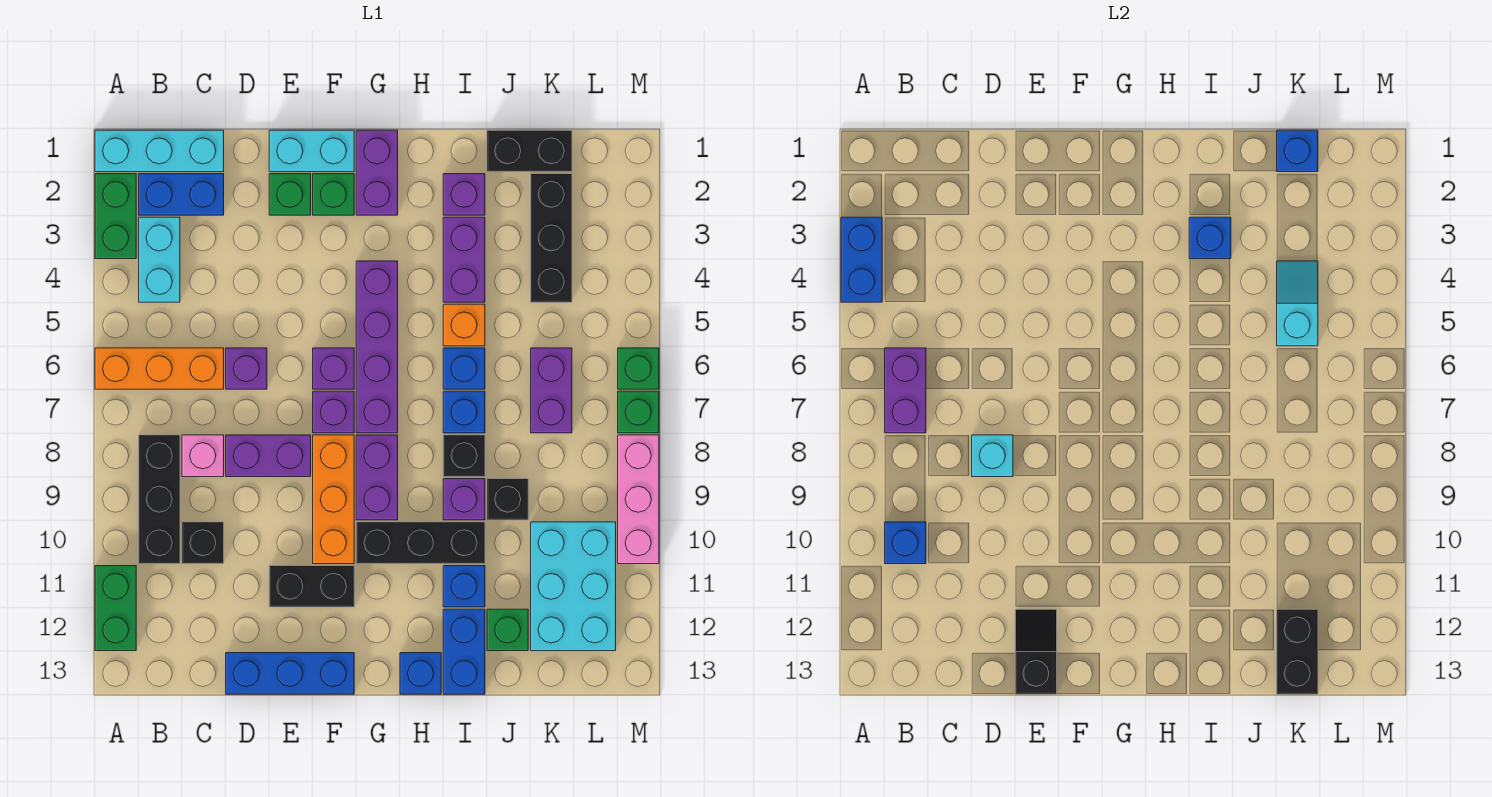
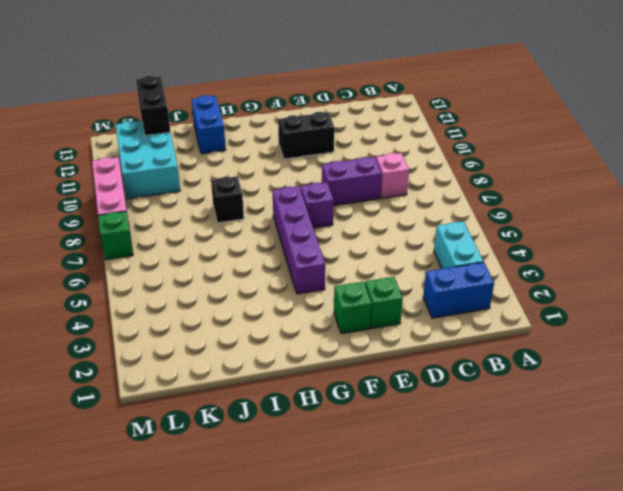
none -> cyan brick A1:C1 level 1
none -> green brick A2:A3 level 1
none -> orange brick A6:C6 level 1
none -> green brick A11:A12 level 1

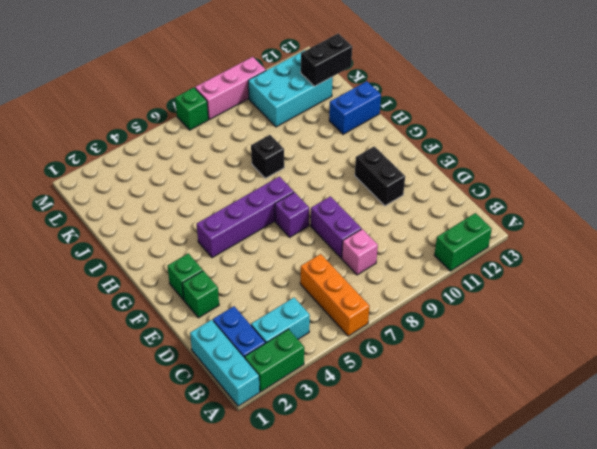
none -> black brick B8:B10 level 1
none -> black brick C10 level 1
none -> purple brick D6 level 1
none -> blue brick D13:F13 level 1

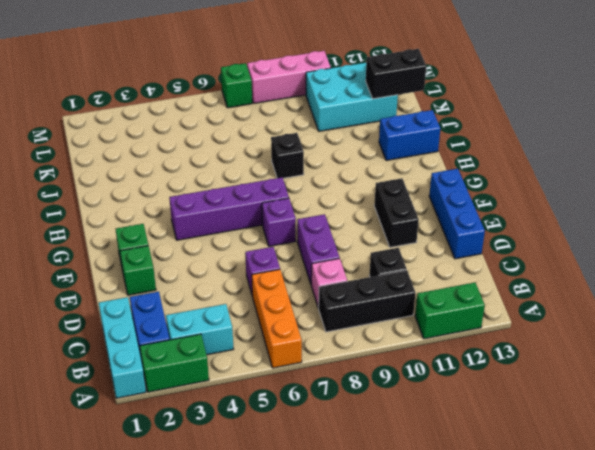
none -> cyan brick E1:F1 level 1
none -> purple brick F6 level 1
none -> orange brick F8:F10 level 1
none -> purple brick G1:G2 level 1

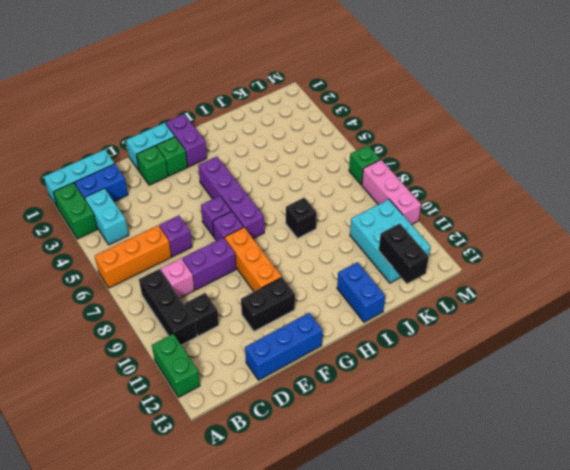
none -> purple brick G8:G9 level 1
none -> black brick G10:I10 level 1
none -> blue brick H13 level 1
none -> purple brick I2 level 1

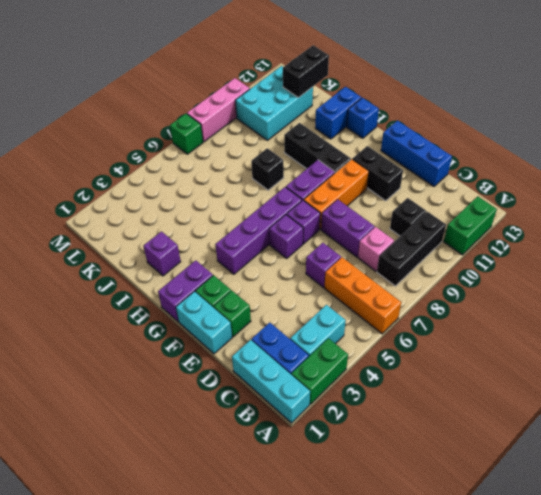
none -> purple brick I3:I4 level 1
none -> orange brick I5 level 1
none -> blue brick I6 level 1
none -> blue brick I7 level 1

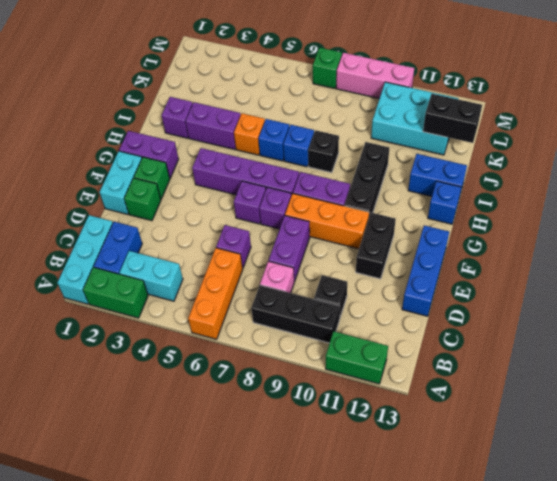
none -> purple brick I9 level 1
none -> blue brick I11 level 1
none -> black brick J1:K1 level 1
none -> black brick J9 level 1

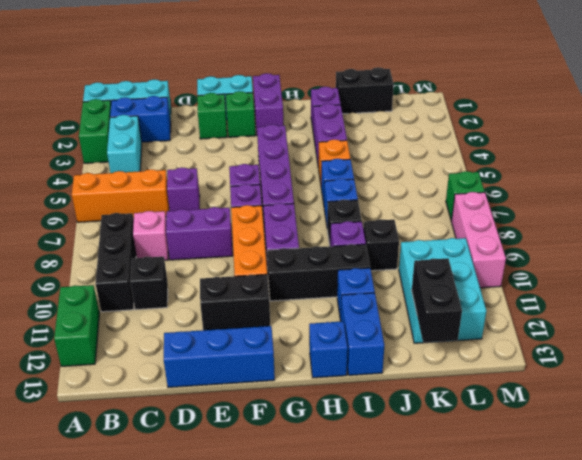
none -> green brick J12 level 1
none -> black brick K2:K4 level 1
none -> purple brick K6:K7 level 1
none -> green brick M6 level 1

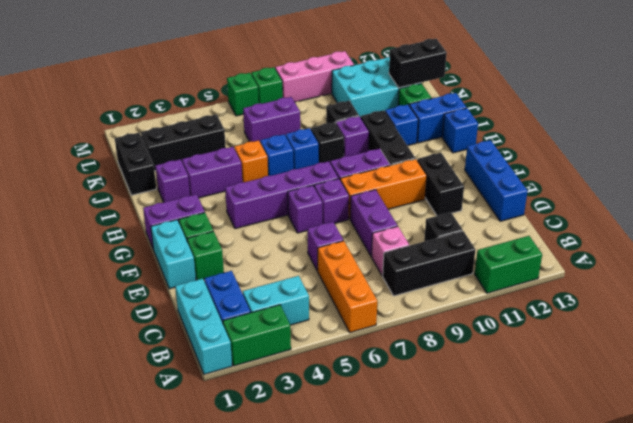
none -> blue brick A3:A4 level 2
none -> purple brick B6:B7 level 2
none -> blue brick B10 level 2
none -> cyan brick D8 level 2

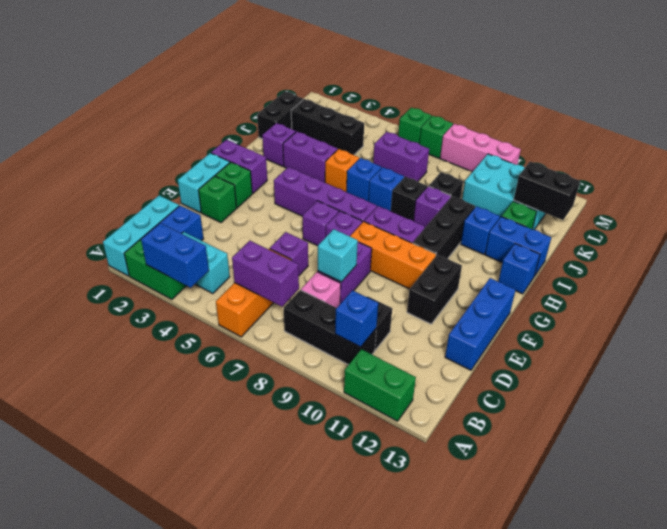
none -> black slope E12:E13 level 2 top 13
none -> blue brick I3 level 2
none -> blue brick K1 level 2
none -> cyan slope K4:K5 level 2 top 5

